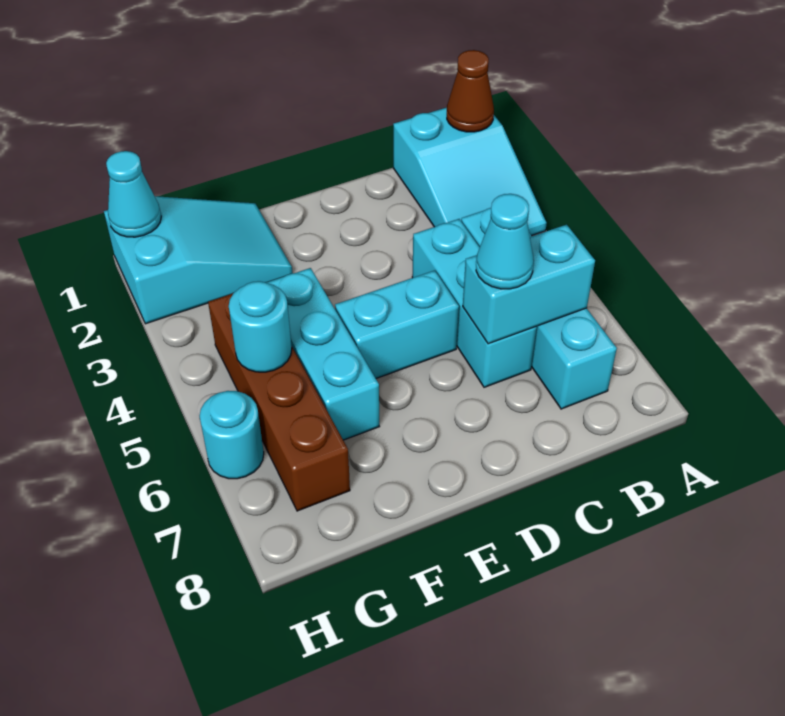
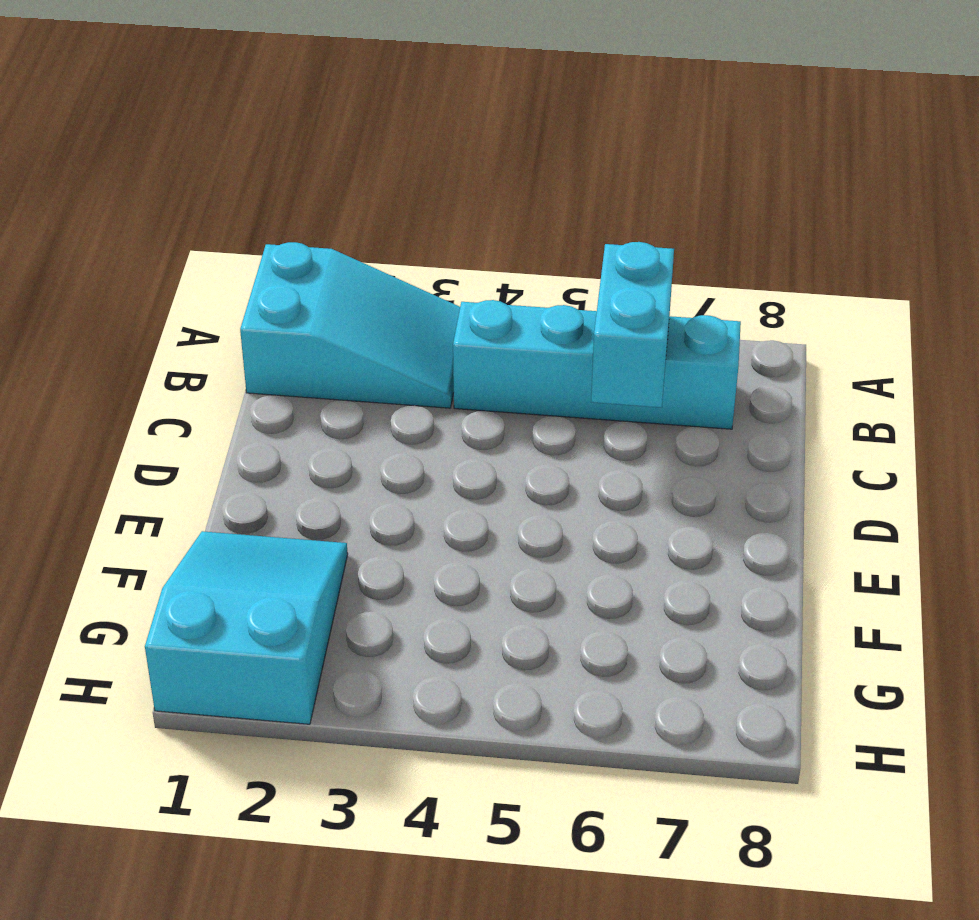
none -> cyan brick C4:C6 level 1
none -> cyan brick D5:E5 level 1
none -> cyan brick F4:F6 level 1

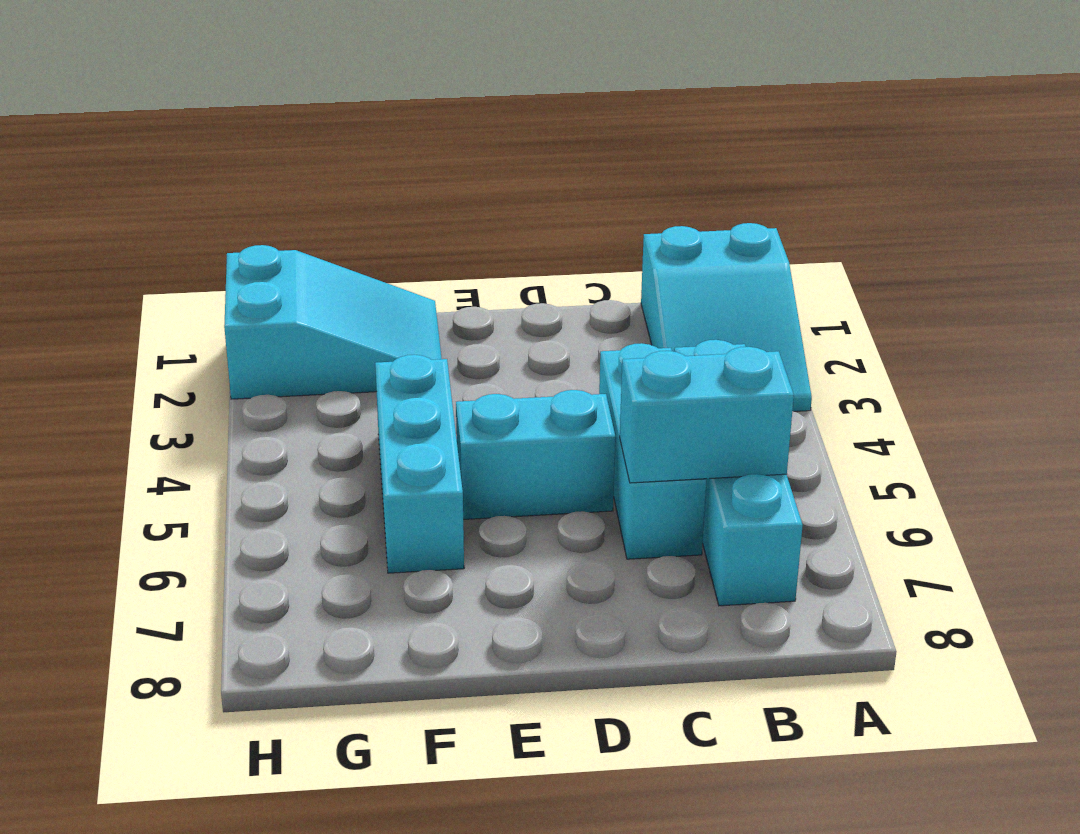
none -> brown brick G4:G7 level 1
none -> cyan round brick H6 level 1
none -> brown cone A1 level 2

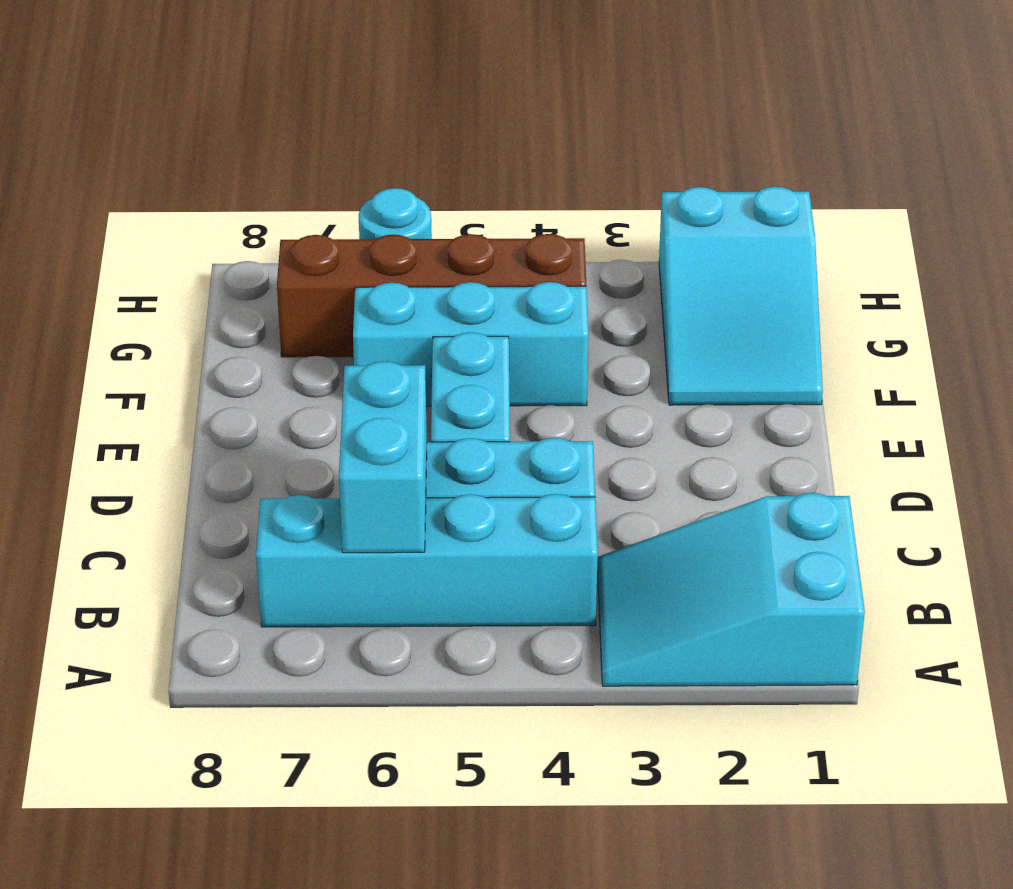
none -> brown cone A1 level 2
none -> cyan round brick G5 level 2
none -> cyan cone H1 level 2

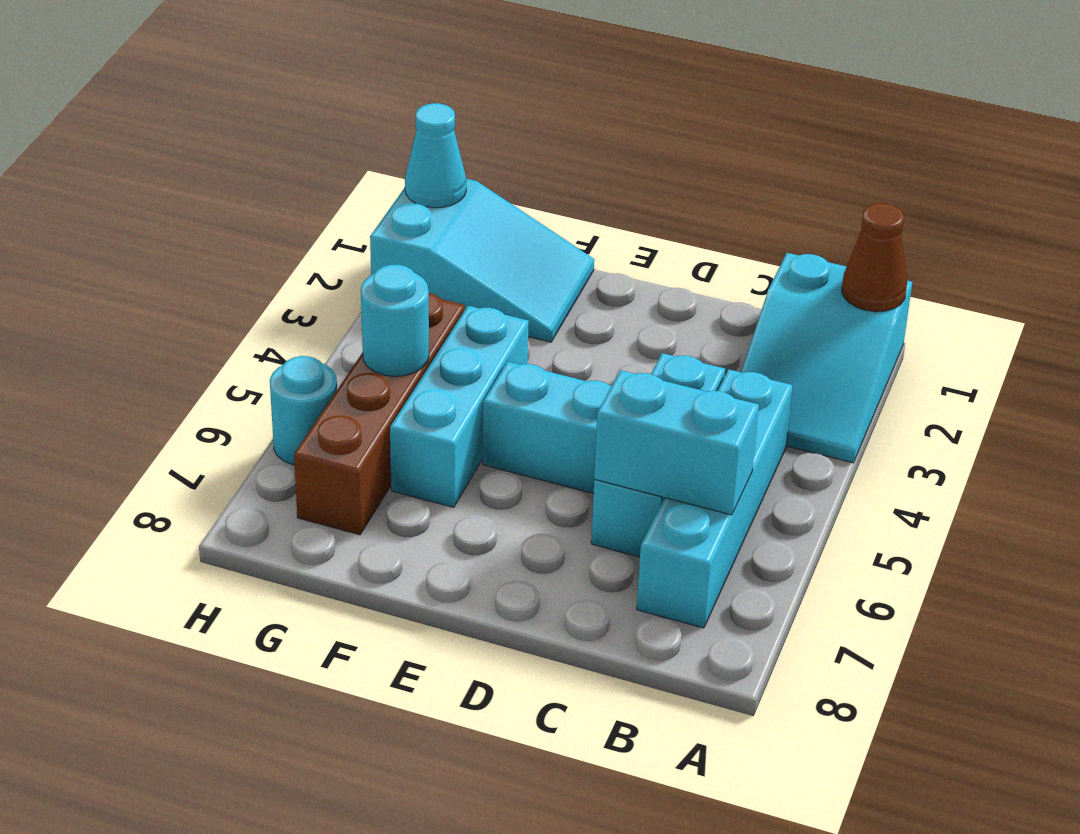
none -> cyan cone C6 level 3

